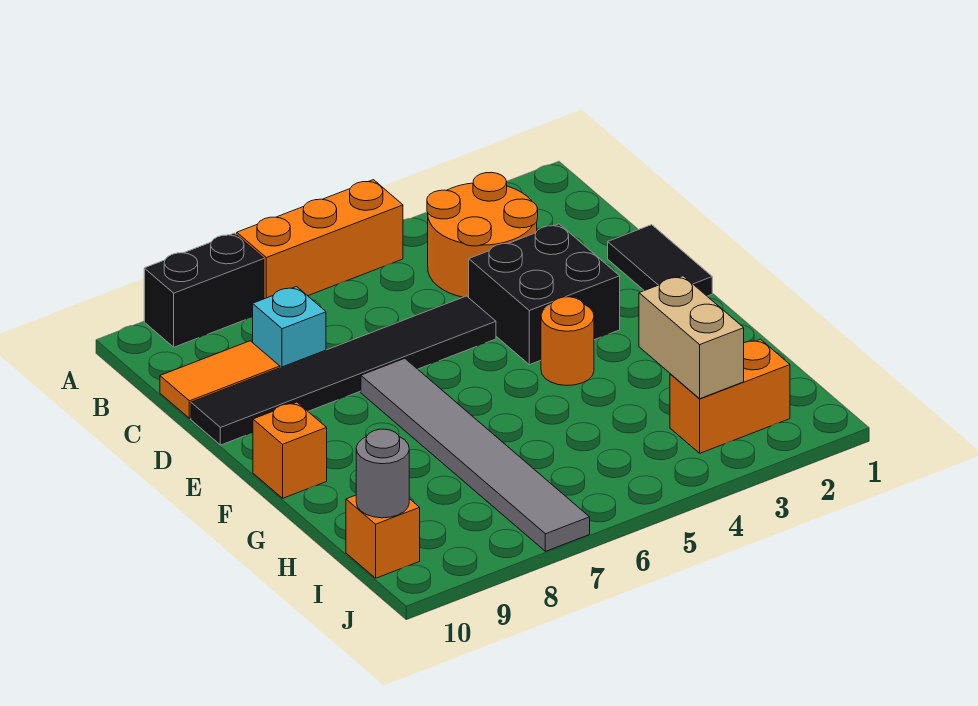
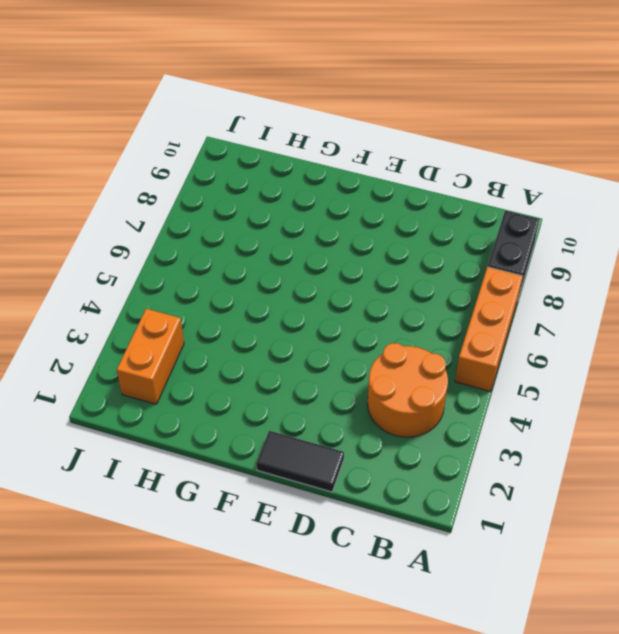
none -> cyan brick C8 level 1
none -> orange tile C9:C10 level 1
none -> black brick D3:E4 level 1

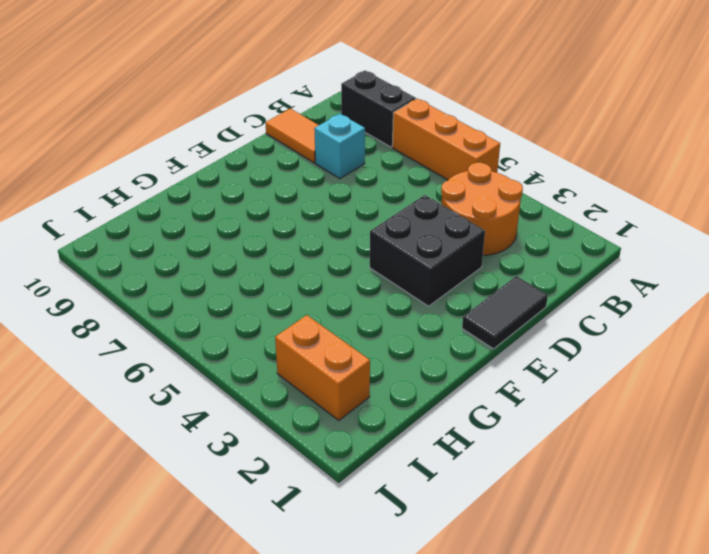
none -> black tile D5:D10 level 1
none -> grey tile E7:J7 level 1
none -> orange round brick F4 level 1

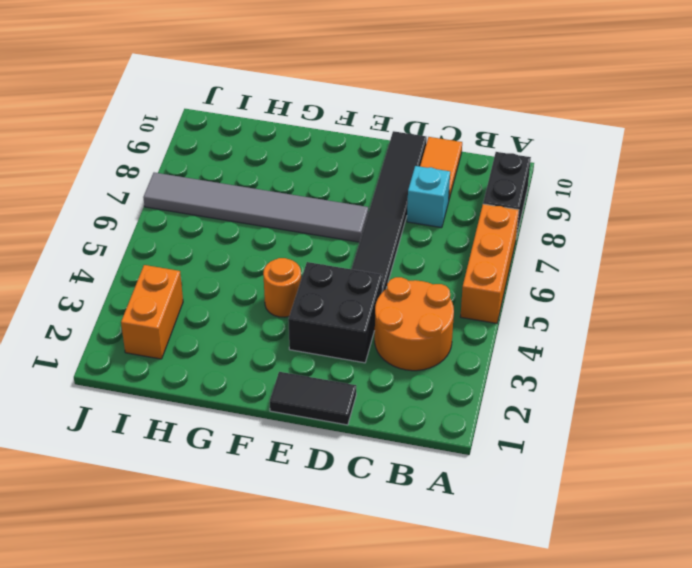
none -> orange brick F10 level 1
none -> orange brick I10 level 1
none -> tan brick H3:I3 level 2

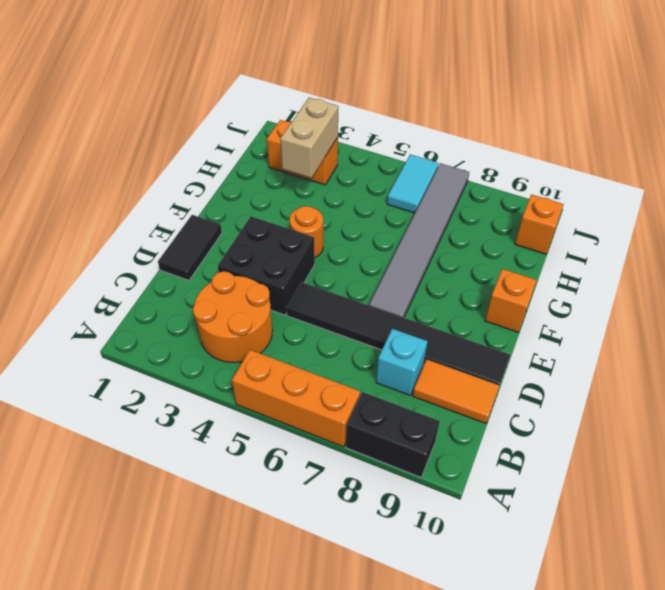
cyan tile I6:J6 level 1 -> none
none -> grey round brick I10 level 2

